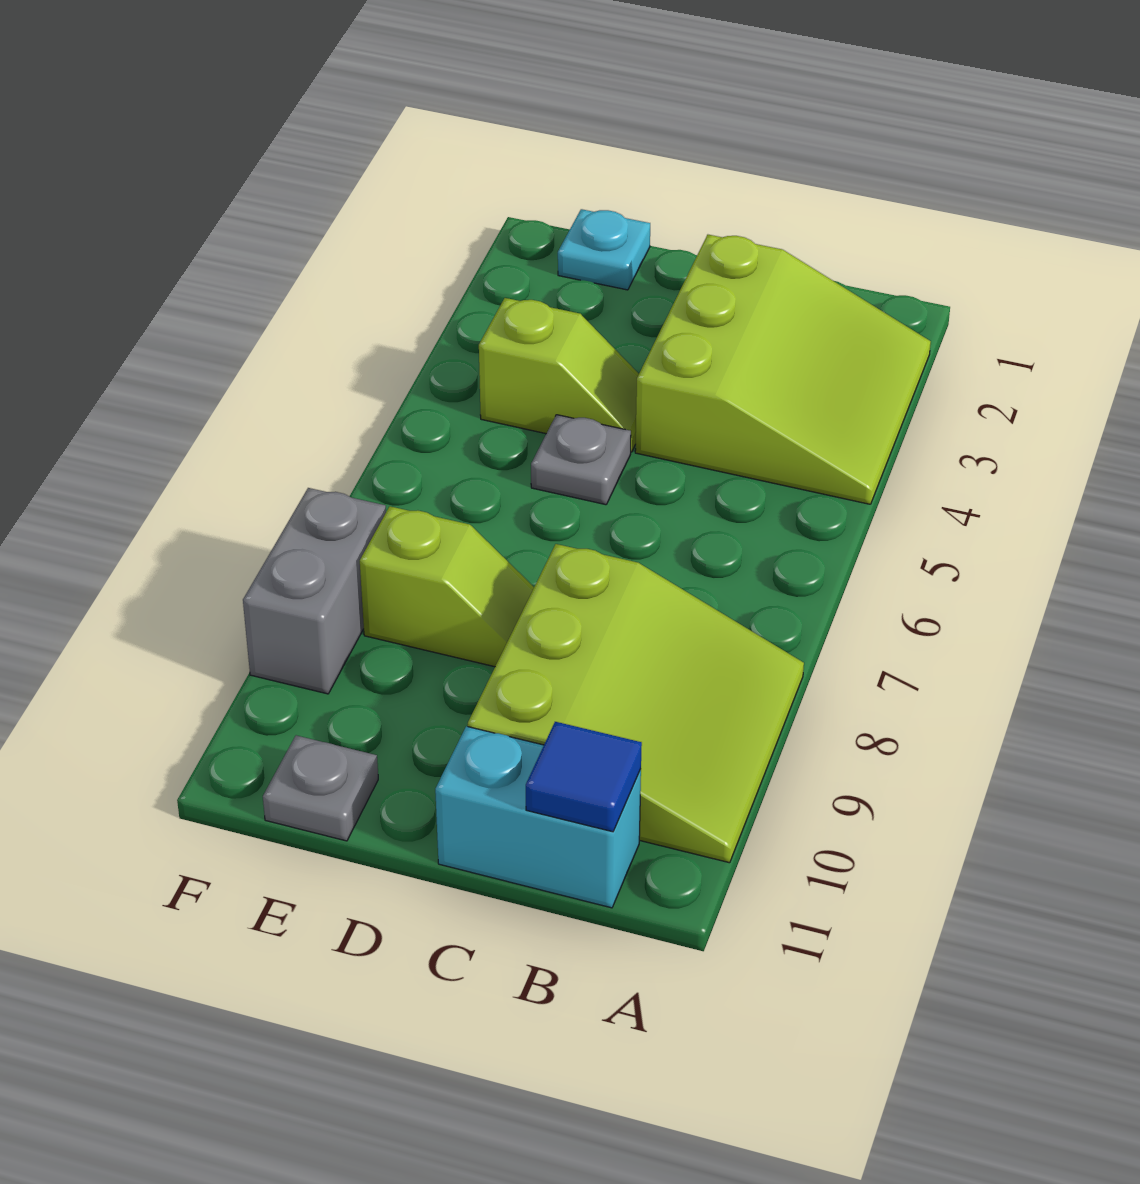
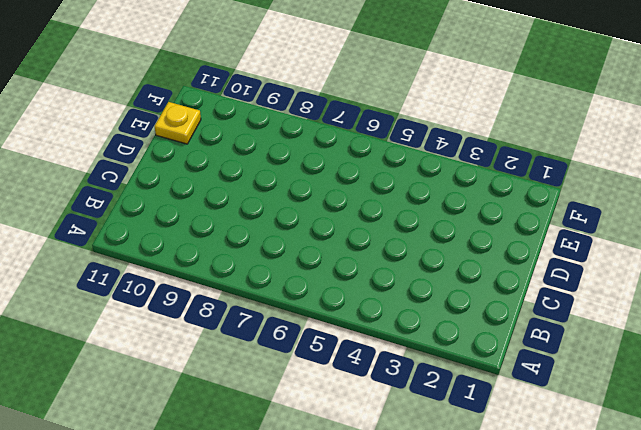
yellow plate E11 level 1 -> grey plate E11 level 1
none -> lime slope A2:C4 level 1 top C
none -> lime slope A8:C10 level 1 top C

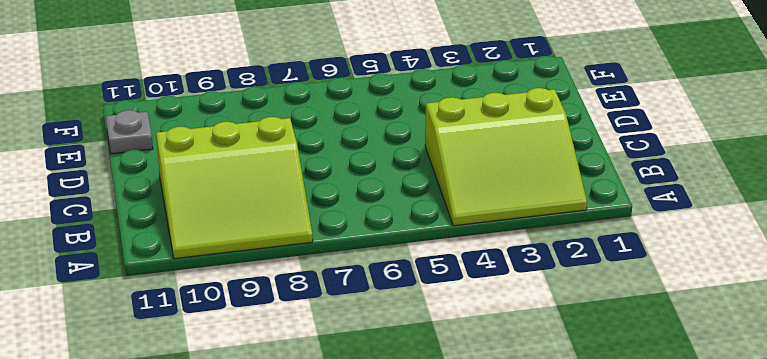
none -> cyan brick B11:C11 level 1
none -> lime slope D4:E4 level 1 top E

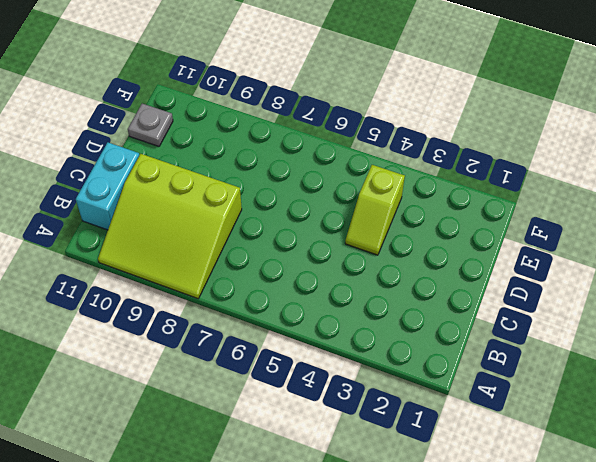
none -> lime slope A2:C4 level 1 top C
none -> grey plate D5 level 1

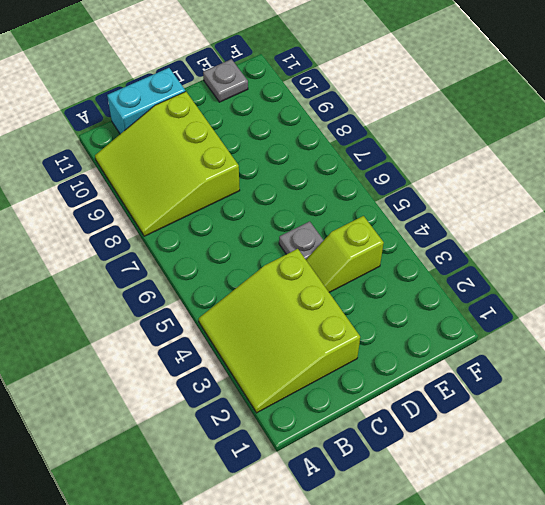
none -> lime slope D8:E8 level 1 top E
none -> cyan plate E1 level 1

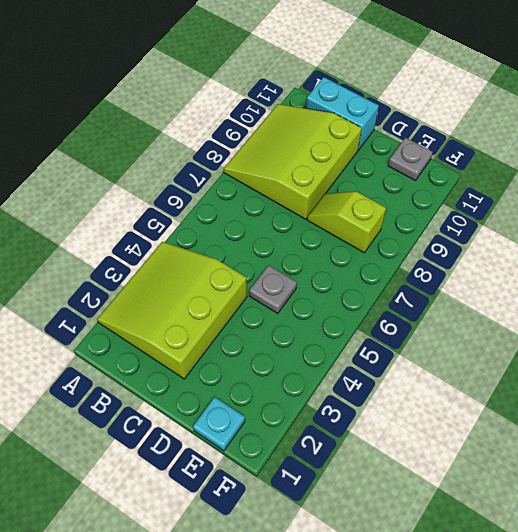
none -> lime slope D4:E4 level 1 top E
none -> grey brick F8:F9 level 1

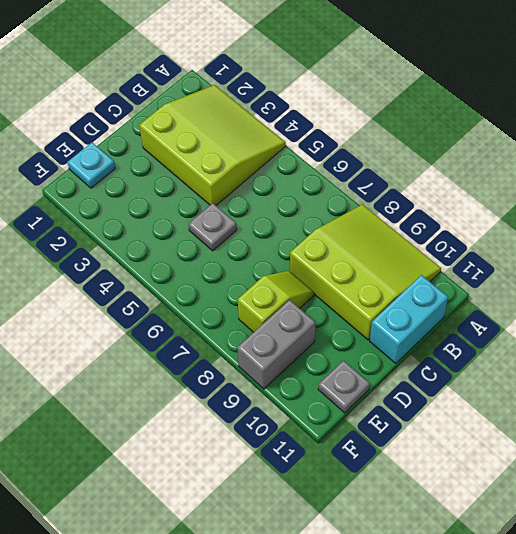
grey brick E9:F9 level 1 -> grey brick F8:F9 level 1
none -> lime slope D4:E4 level 1 top E
none -> blue tile B11 level 2

